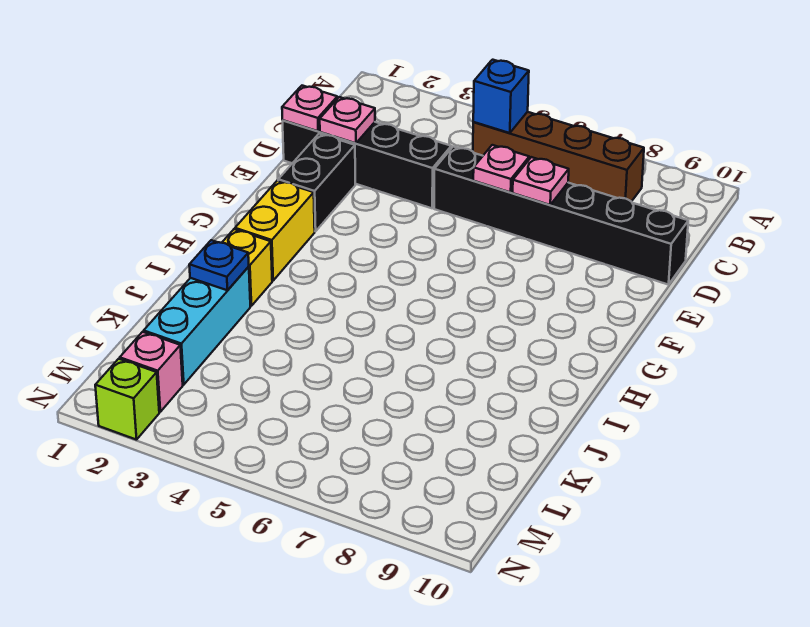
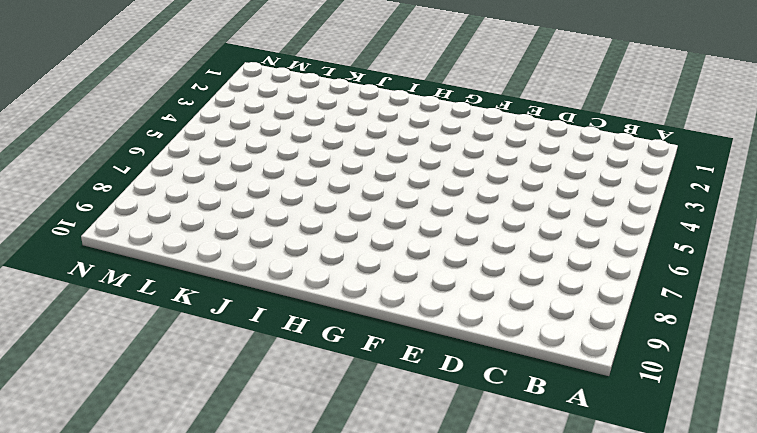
none -> brown brick B5:B8 level 1
none -> black brick D1:D4 level 1
none -> black brick D5:D10 level 1

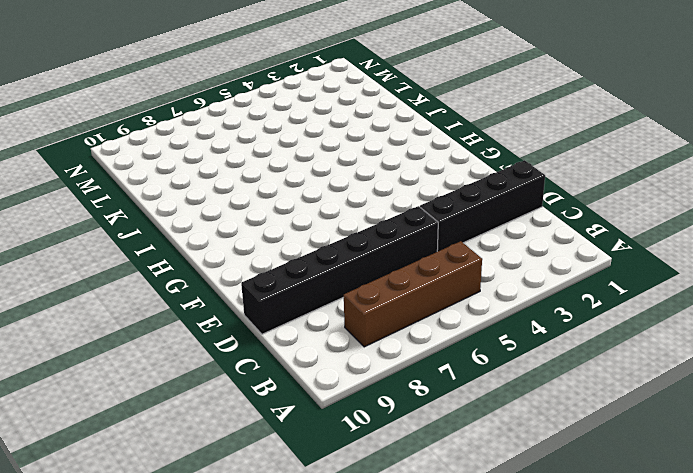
none -> black brick E2:F2 level 1
none -> yellow brick G2:H2 level 1
none -> yellow brick I2 level 1

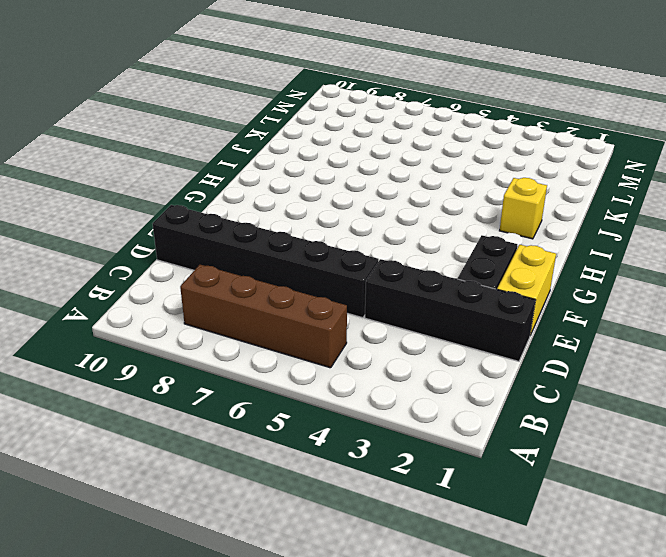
yellow brick E1:F1 level 1 -> yellow brick G2:H2 level 1
none -> cyan brick J2:L2 level 1
none -> pink brick M2 level 1
none -> lime brick N2 level 1

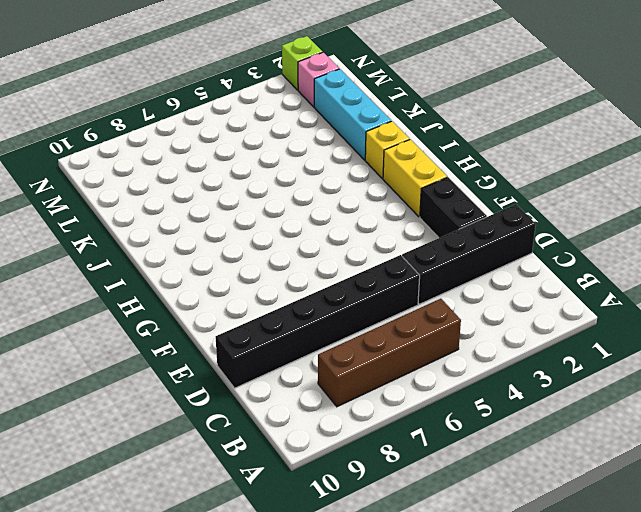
none -> blue brick B5 level 2
none -> pink plate D1 level 2
none -> pink plate D2 level 2

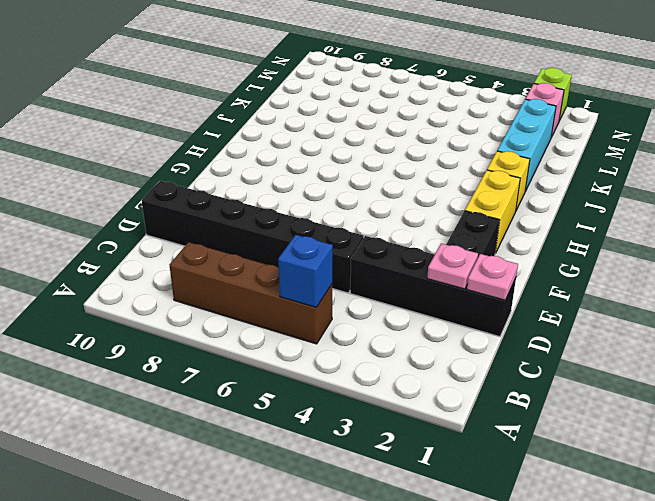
none -> pink plate D6 level 2
none -> pink plate D7 level 2
none -> blue plate J2 level 2

